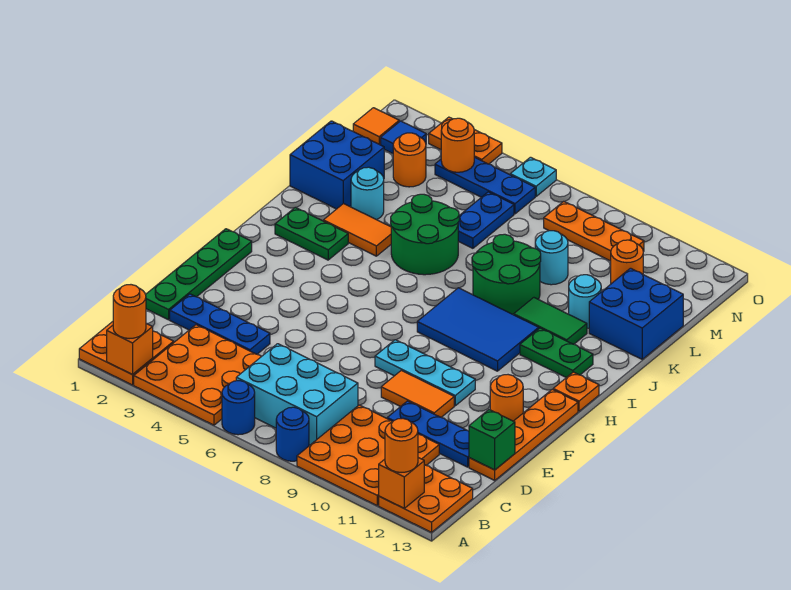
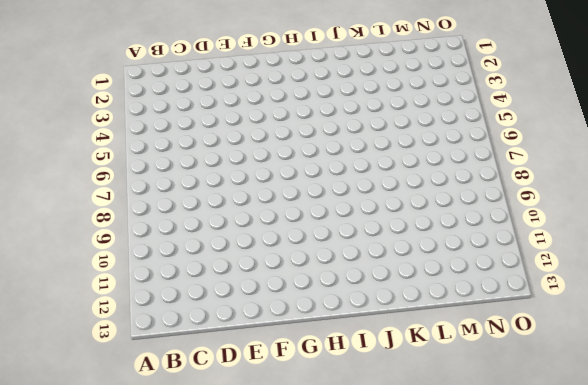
none -> orange plate A1:B2 level 1
none -> orange plate A3:C5 level 1
none -> blue round brick A6 level 1
none -> blue round brick A8 level 1

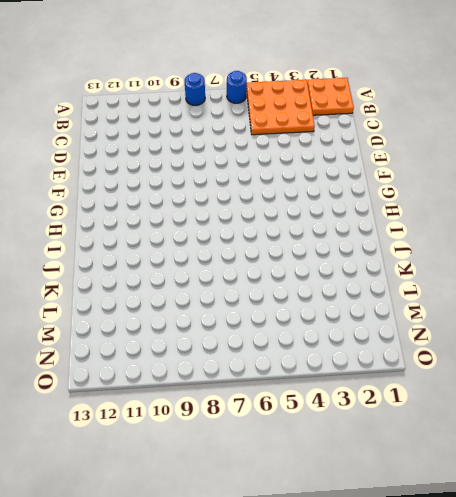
none -> orange plate A9:C11 level 1
none -> orange plate A12:B13 level 1
none -> cyan brick B6:C8 level 1
none -> green plate D1:G1 level 1

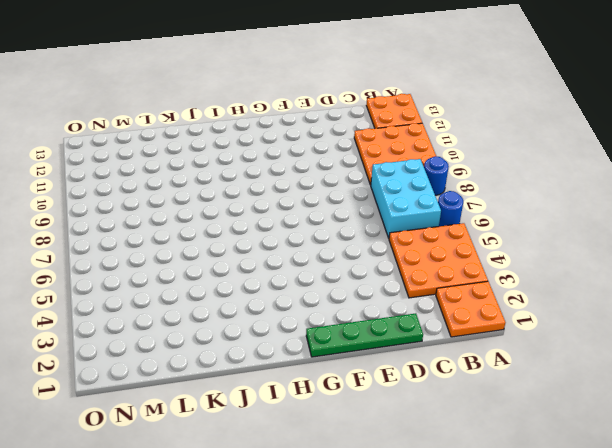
none -> blue plate D2:D4 level 1
none -> blue plate D10:D12 level 1
none -> orange plate D13:G13 level 1
none -> orange tile E9:E10 level 1

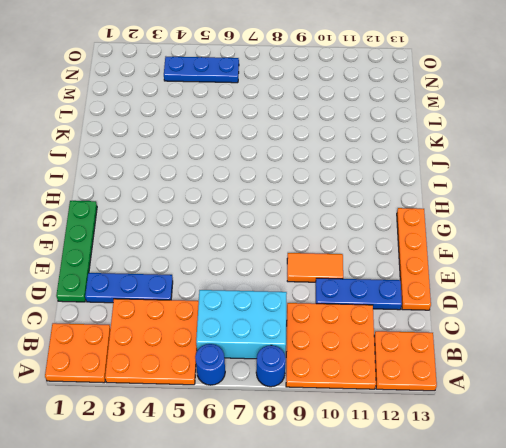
none -> cyan plate F8:F10 level 1
none -> orange round brick F12 level 1
none -> blue tile H8:I10 level 1
none -> orange plate H13 level 1

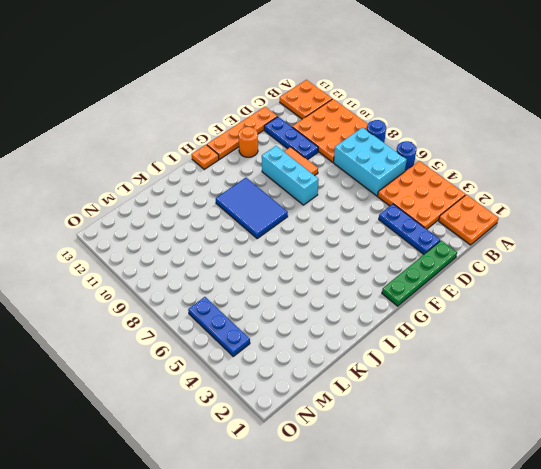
cyan brick F8:F10 level 1 -> cyan plate F8:F10 level 1
none -> green plate I2:I3 level 1
none -> green plate I11:I12 level 1
none -> orange tile J3:J4 level 1
none -> green round brick J5:K6 level 1

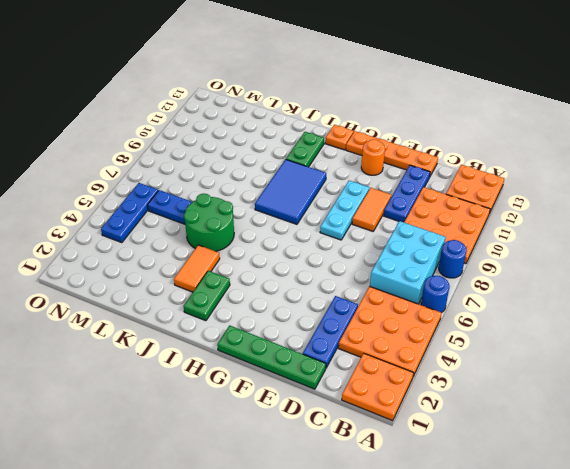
none -> green round brick J8:K9 level 1
none -> green tile J10:J11 level 1
none -> blue brick K1:L2 level 1
none -> cyan round brick K3 level 1

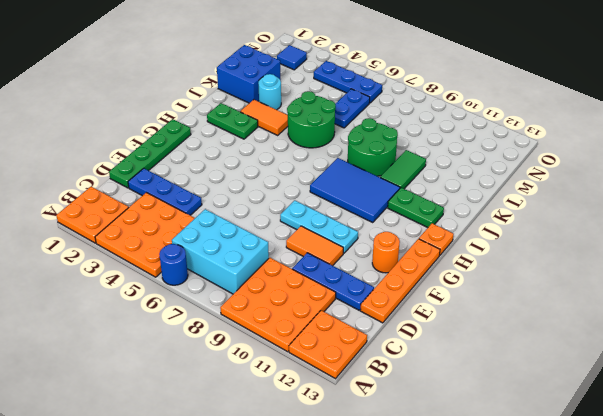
green tile J10:K10 level 1 -> green tile J10:J11 level 1
none -> blue round brick A8 level 1
none -> cyan round brick K11 level 1
none -> blue brick K12:L13 level 1
none -> cyan round brick L9 level 1

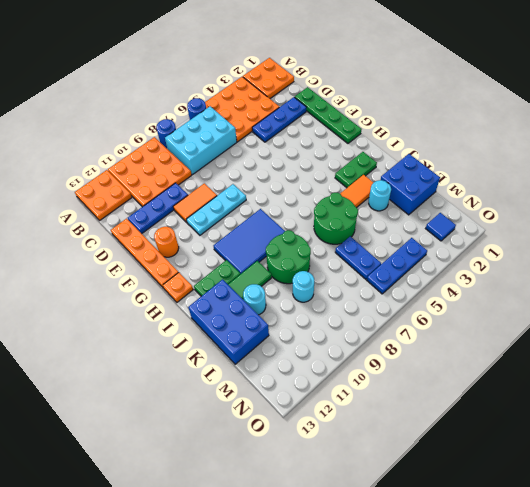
blue brick J12:L13 level 1 -> blue brick K12:L13 level 1
none -> orange round brick M3 level 1
none -> orange round brick M11 level 1
none -> orange tile N1 level 1
none -> orange plate N8:N10 level 1

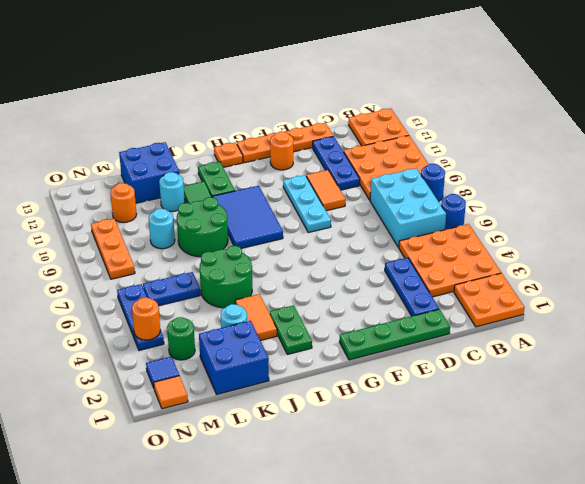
green round brick M3 level 1 -> orange round brick M3 level 1
none -> orange plate O3:O4 level 1
none -> cyan plate O6 level 1
none -> orange brick A2 level 2
none -> orange brick A12 level 2

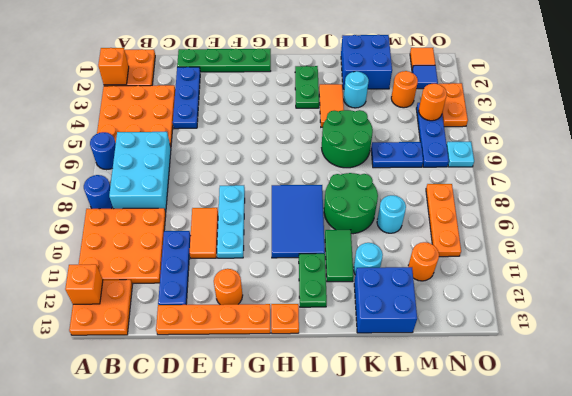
none -> green brick D13 level 2
none -> orange round brick A2 level 3
none -> orange round brick A12 level 3

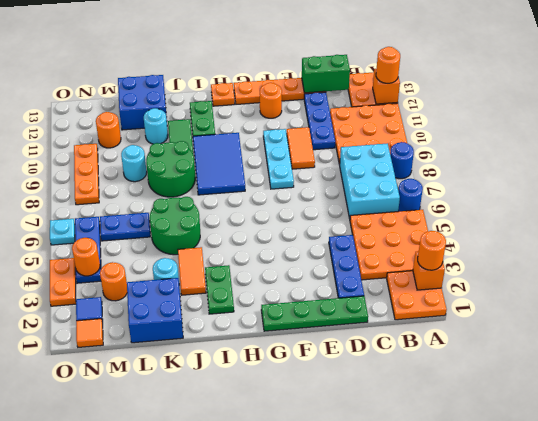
green brick C13:D13 level 2 -> green brick D13 level 2

